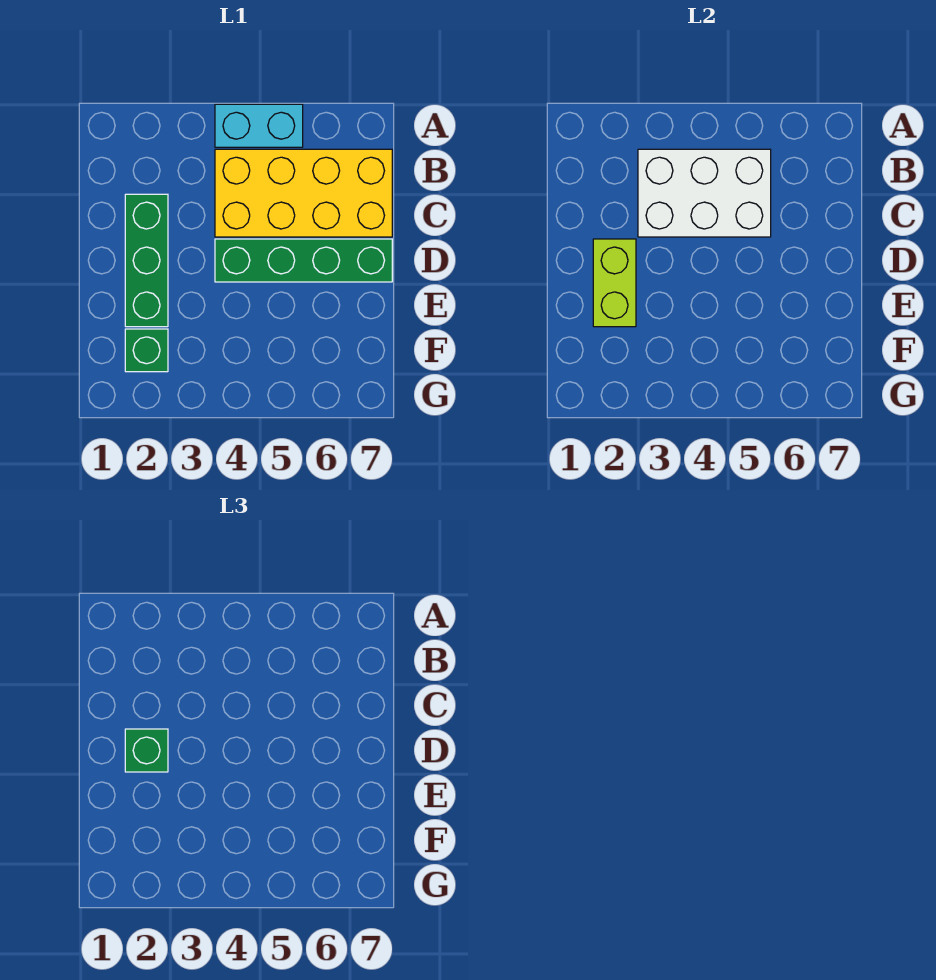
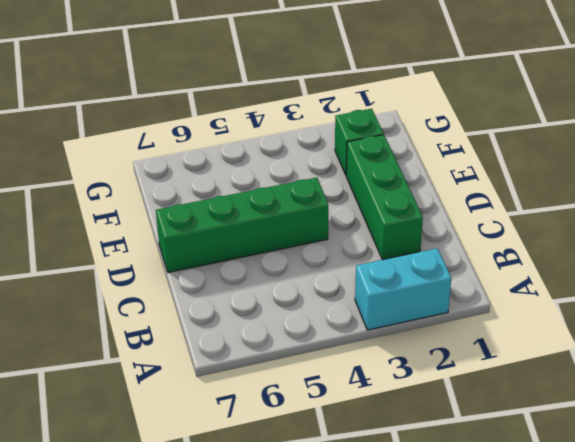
cyan brick A2:A3 level 1 -> cyan brick A4:A5 level 1
none -> yellow brick B4:C7 level 1
none -> white brick B3:C5 level 2

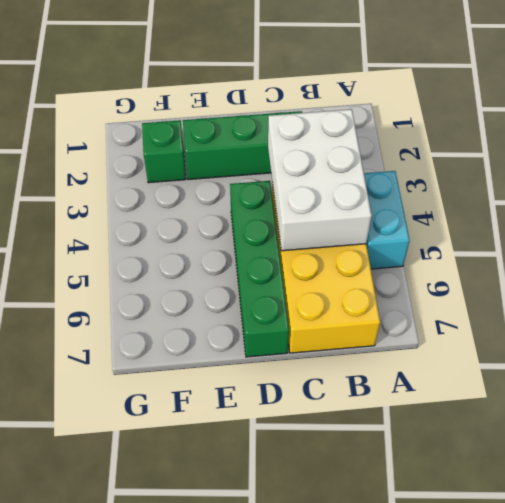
none -> lime brick D2:E2 level 2
none -> green brick D2 level 3

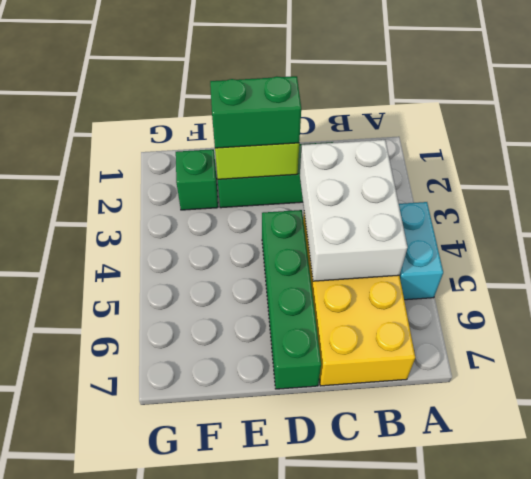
green brick D2:E2 level 3 -> green brick D2 level 3

